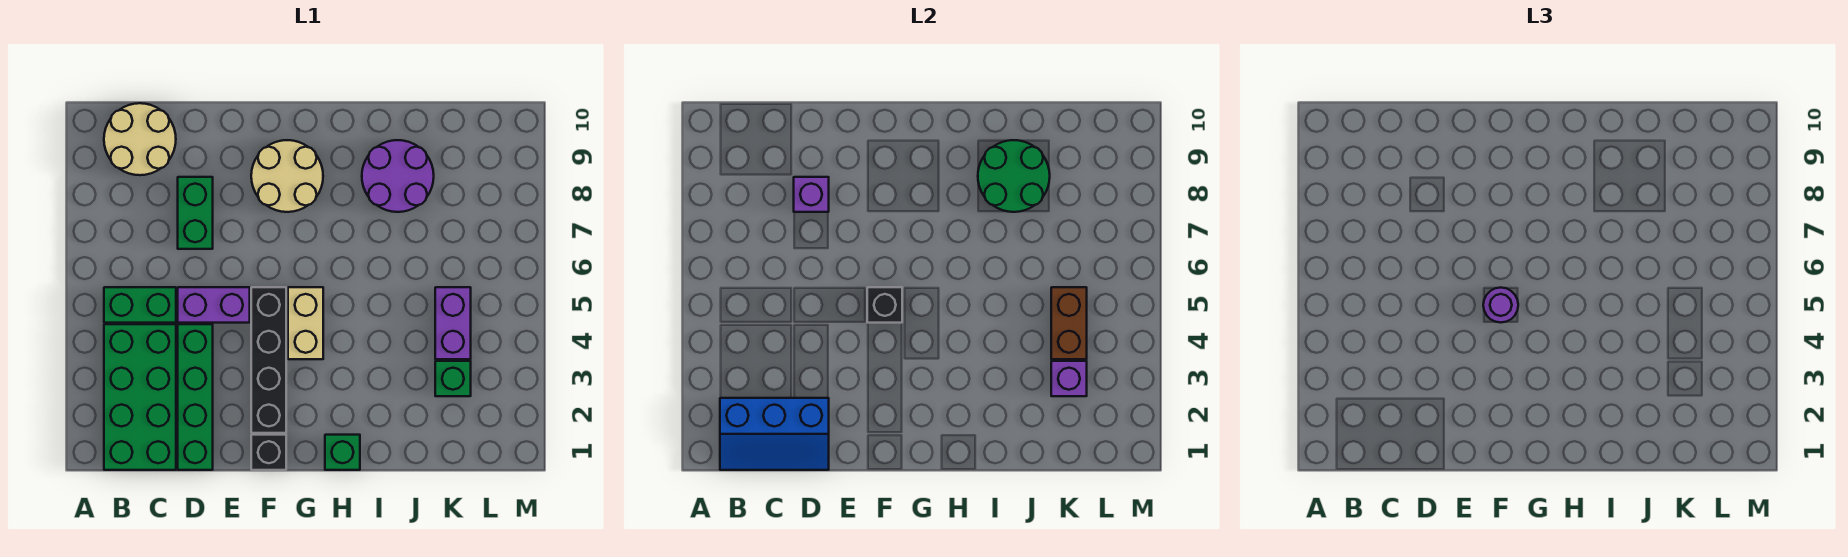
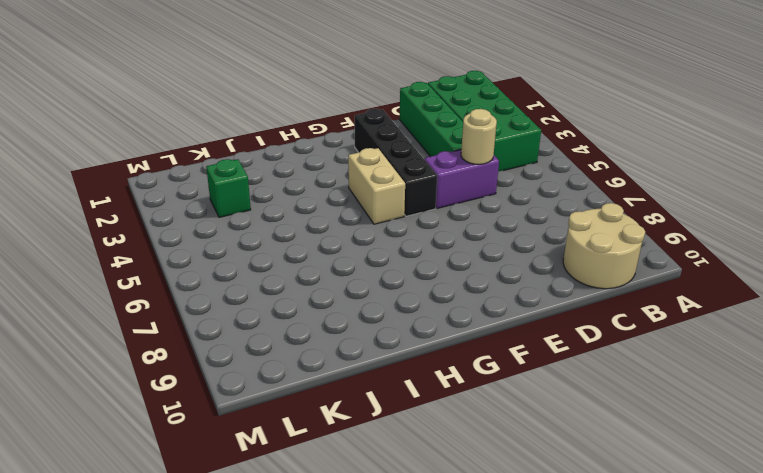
tan round brick D5 level 2 -> none
none -> green brick B5:C5 level 1
none -> green brick D7:D8 level 1
none -> black brick F1 level 1

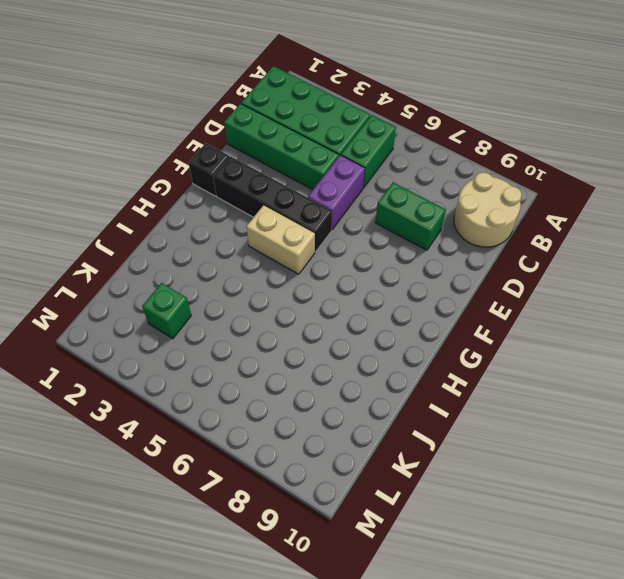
none -> tan round brick F8:G9 level 1
none -> green brick H1 level 1
none -> purple round brick I8:J9 level 1

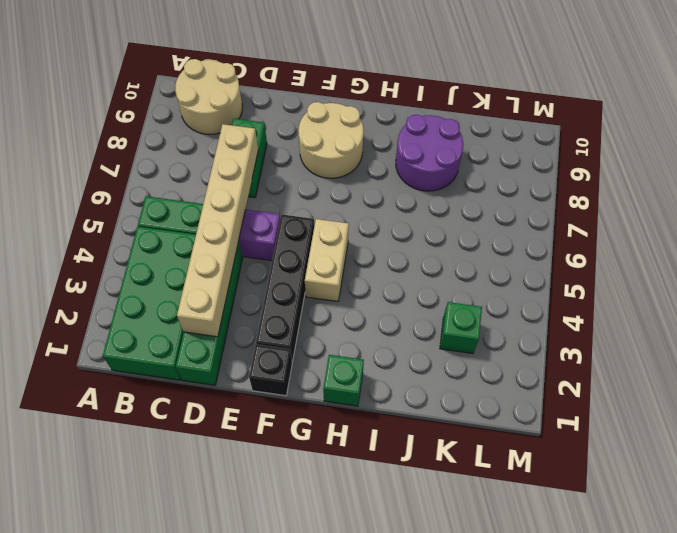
tan brick D2:D7 level 2 -> blue slope B1:D2 level 2 top 2
none -> purple brick K4:K5 level 1
none -> purple brick D8 level 2
none -> black brick F5 level 2

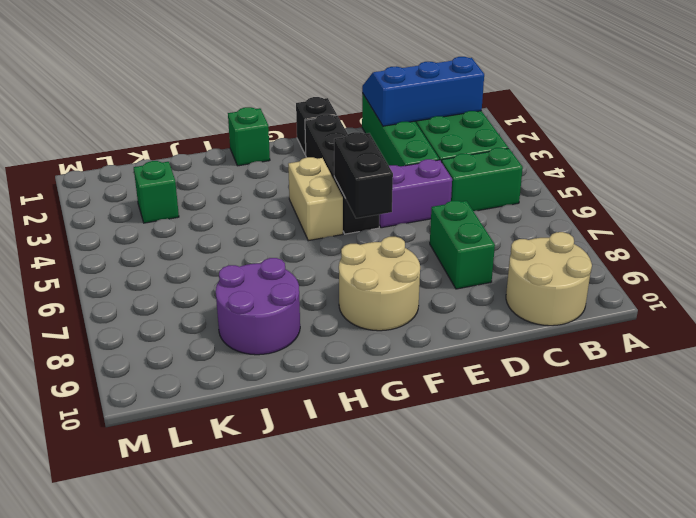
black brick F5:F6 level 2 -> black brick F5 level 2
none -> purple brick K4:K5 level 1
none -> purple brick D8 level 2
none -> green round brick I8:J9 level 2

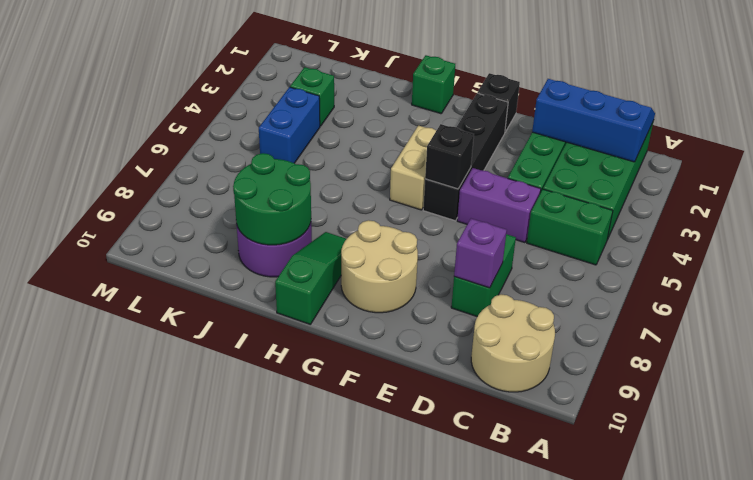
green slope H8:H10 level 1 top 10 -> none
blue brick K4:K5 level 1 -> purple brick K4:K5 level 1
none -> purple brick K3 level 2
none -> brown brick K4:K5 level 2
none -> purple round brick F5 level 3

